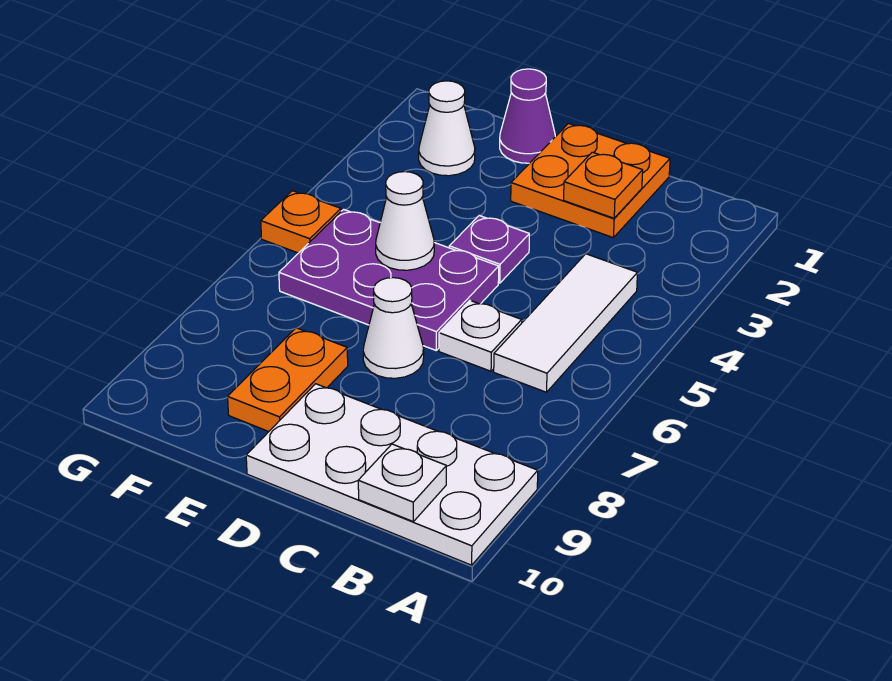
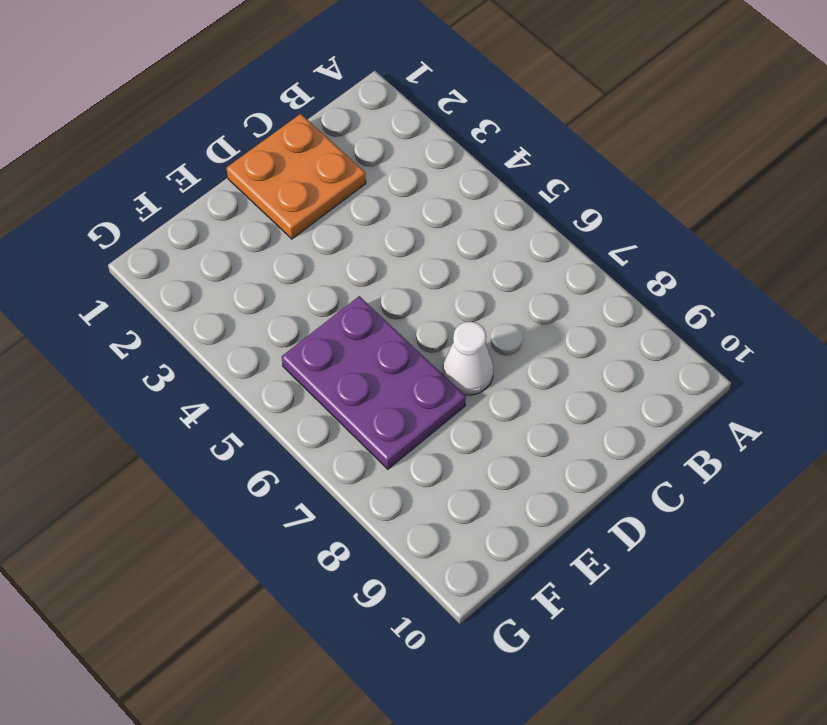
purple plate E5:F7 level 1 -> purple plate D5:F6 level 1
none -> white plate A9:D10 level 1
none -> white tile B4:B6 level 1
none -> white plate C6 level 1

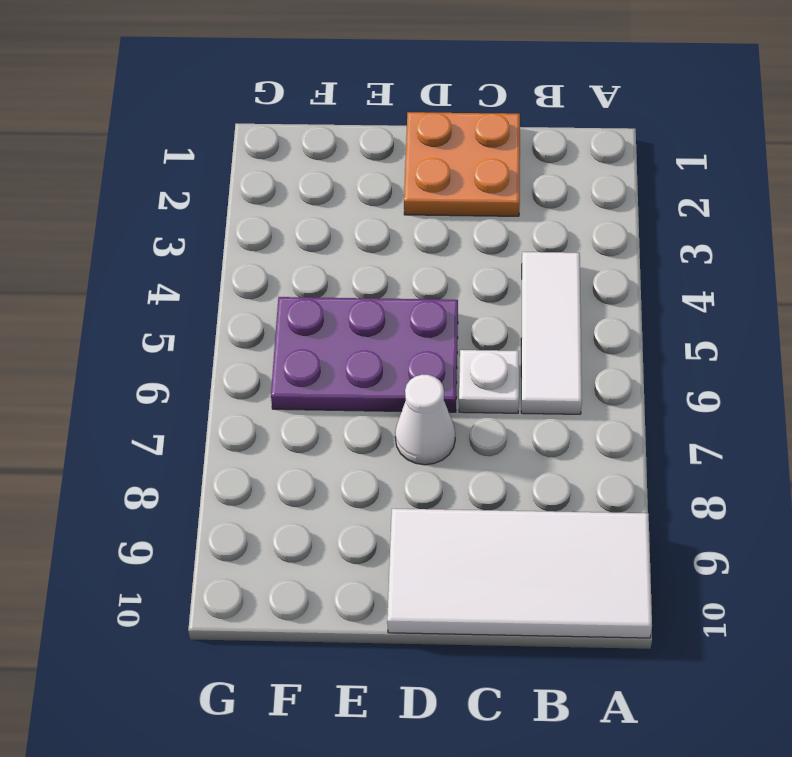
white tile A9:D10 level 1 -> white plate A9:D10 level 1
none -> purple plate D4 level 1
none -> purple cone E1 level 1
none -> orange plate E8:E9 level 1

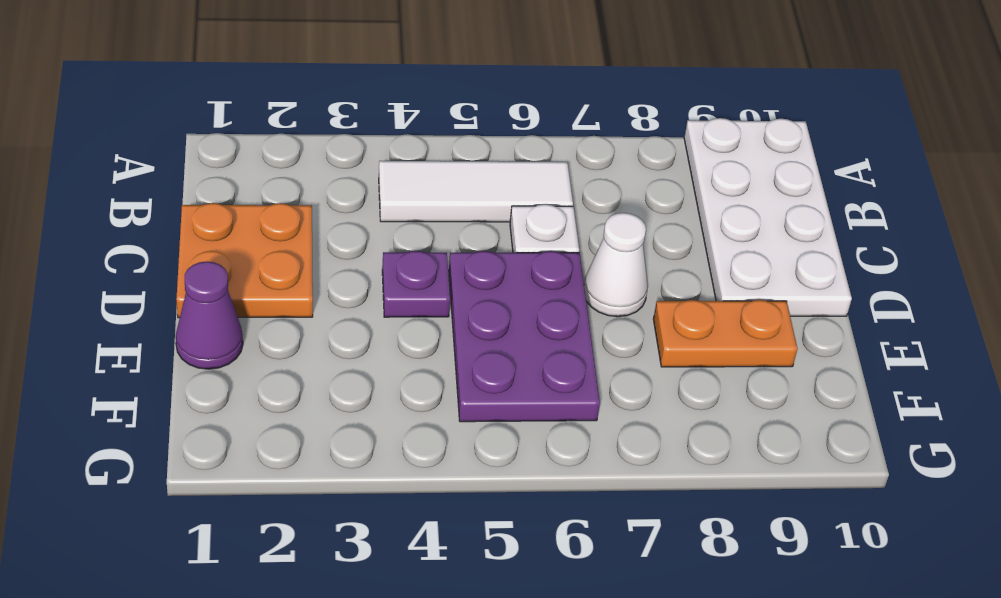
none -> white cone F2 level 1
none -> orange plate G5 level 1
none -> white plate B10 level 2

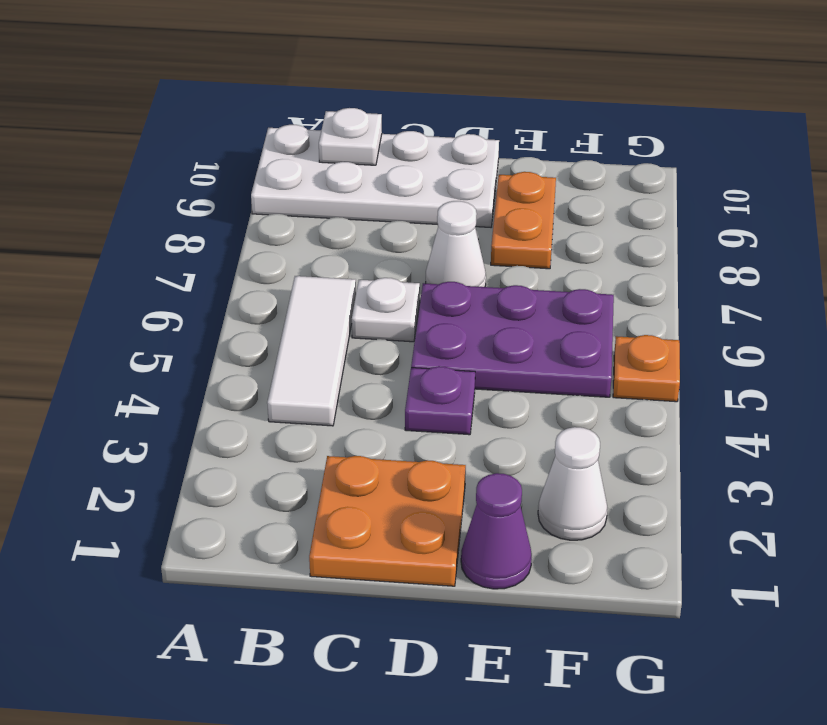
none -> orange plate C2 level 2
none -> white cone E5 level 2

